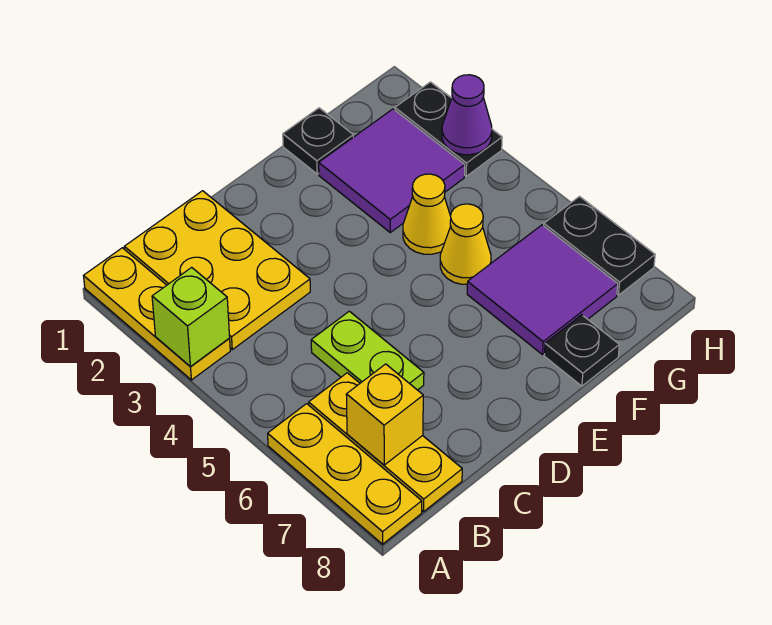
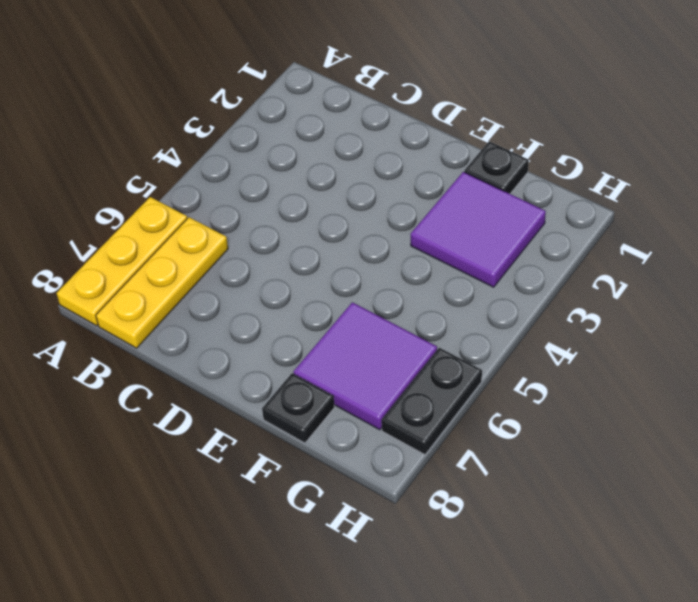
none -> yellow plate A1:A3 level 1
none -> yellow plate B1:C3 level 1
none -> lime plate C5:C6 level 1

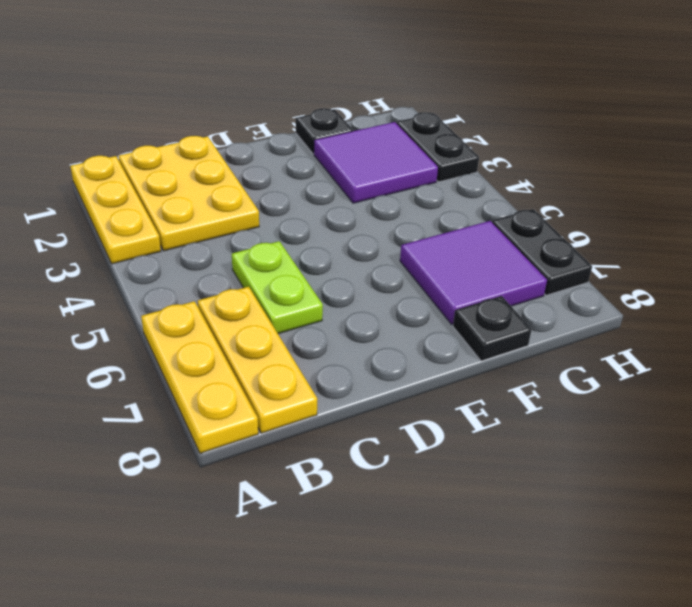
none -> yellow cone F4 level 1
none -> yellow cone F5 level 1
none -> lime brick A3 level 2

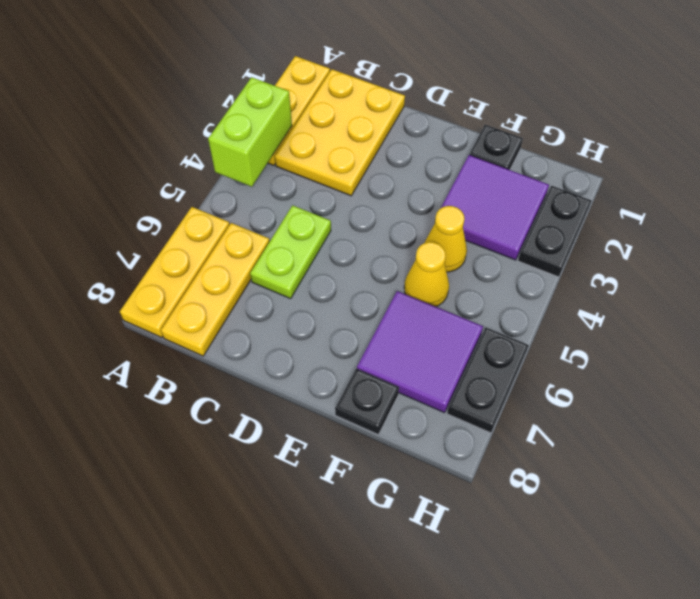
lime brick A3:A4 level 2 -> lime brick A3 level 2
none -> yellow brick B7 level 2
none -> purple cone H3 level 2

